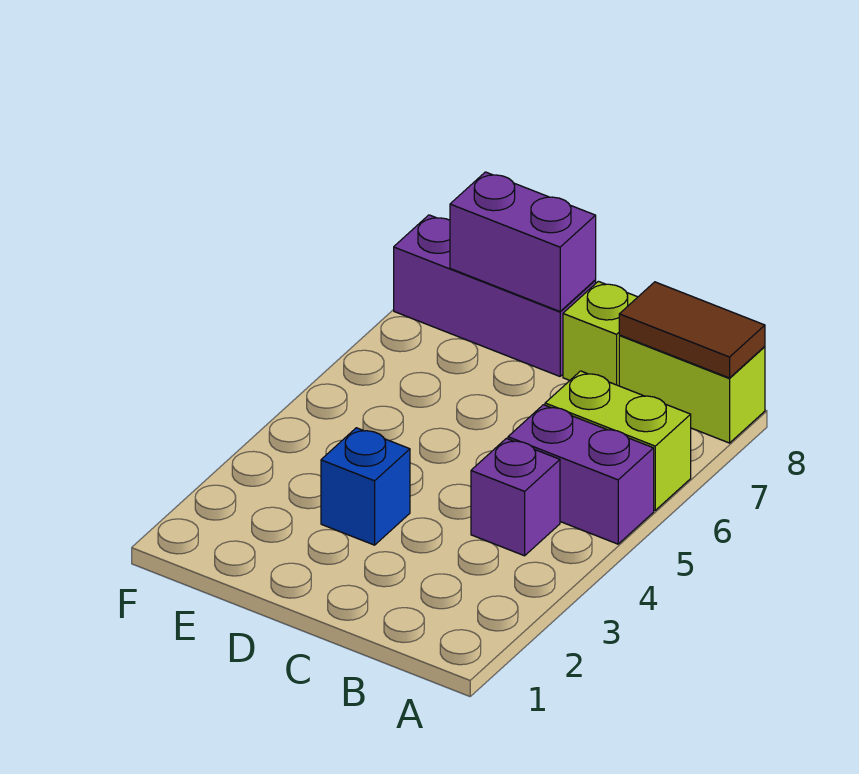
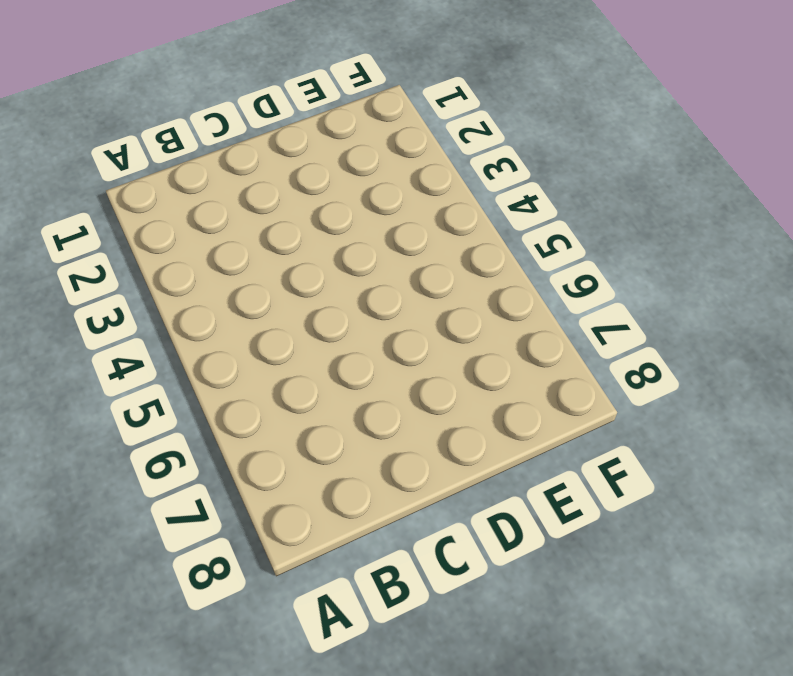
none -> purple brick A5:B5 level 1
none -> lime brick A6:B6 level 1

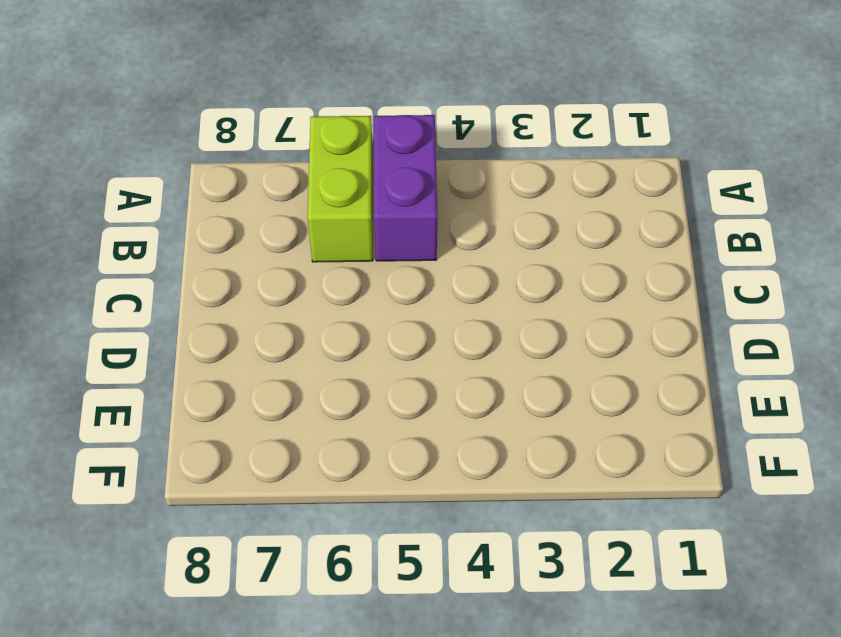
none -> lime brick A8:B8 level 1
none -> purple brick B4 level 1

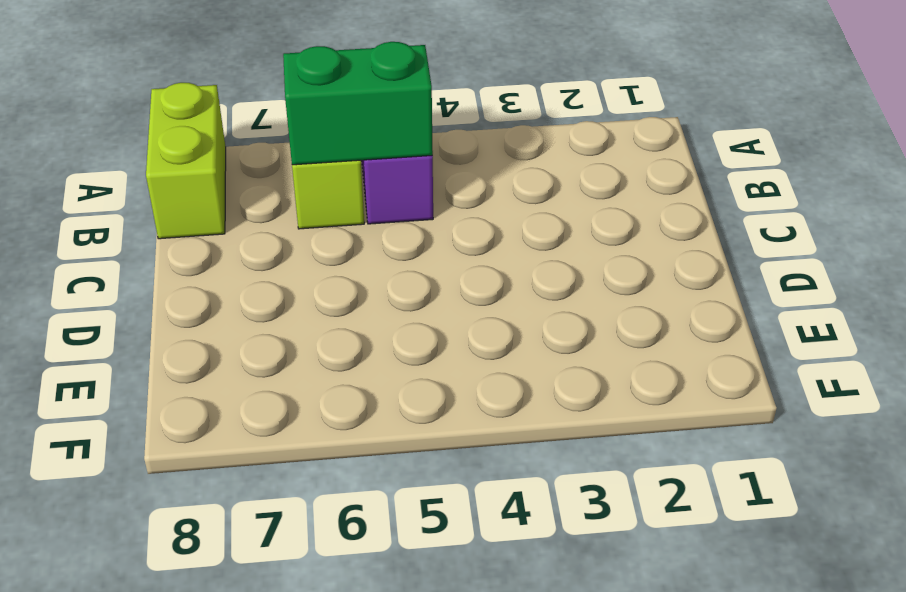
green brick B5:B6 level 2 -> none
none -> purple brick B4 level 1
none -> lime brick C8 level 1

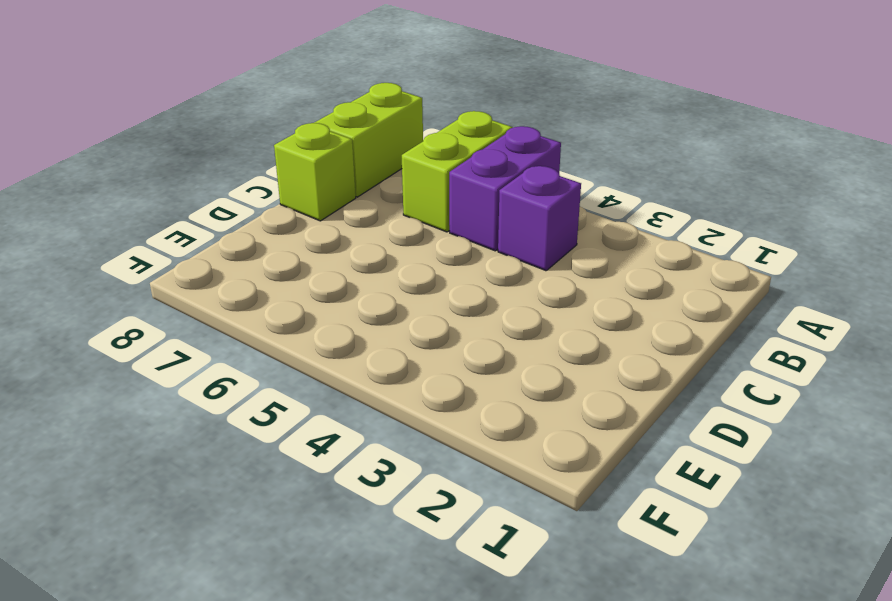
none -> blue brick D3 level 1
none -> purple brick D8:F8 level 1

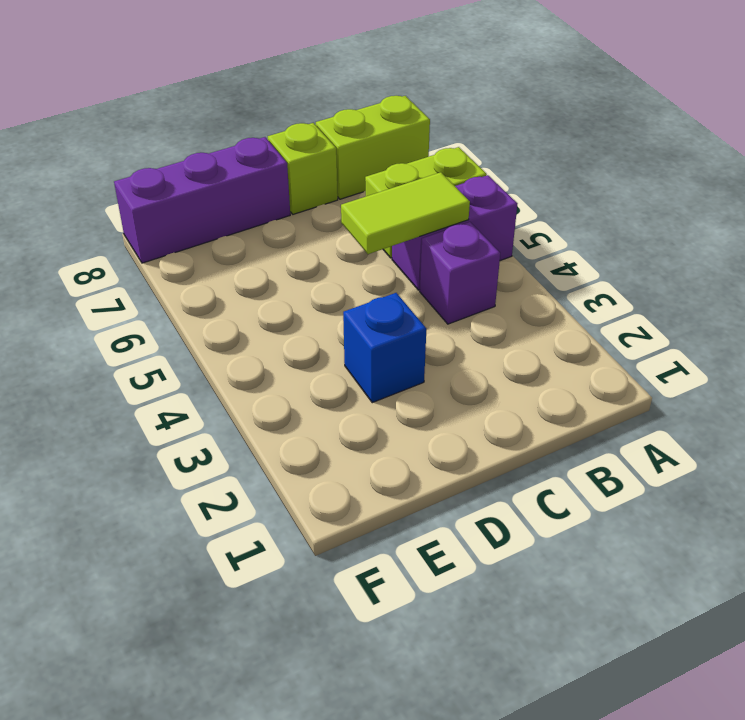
lime tile B5:C5 level 2 -> none
none -> brown tile A8:B8 level 2
none -> purple brick D8:E8 level 2

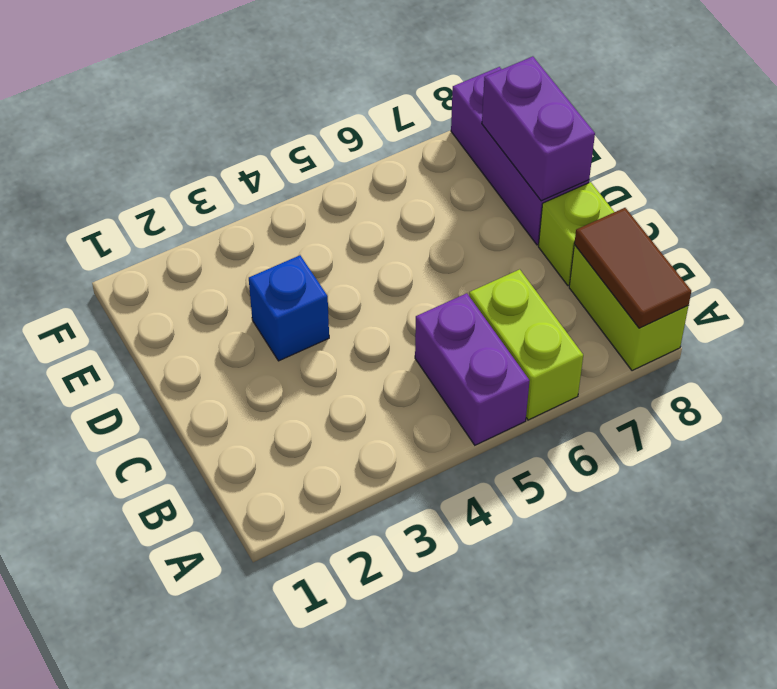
none -> purple brick B4 level 1

